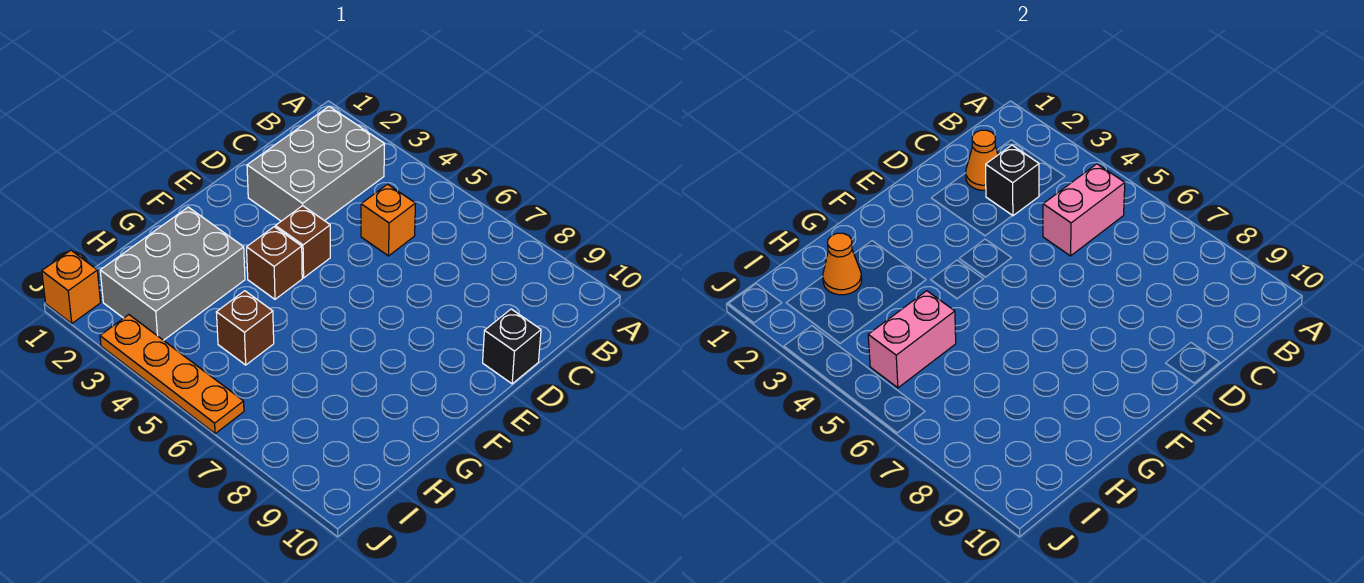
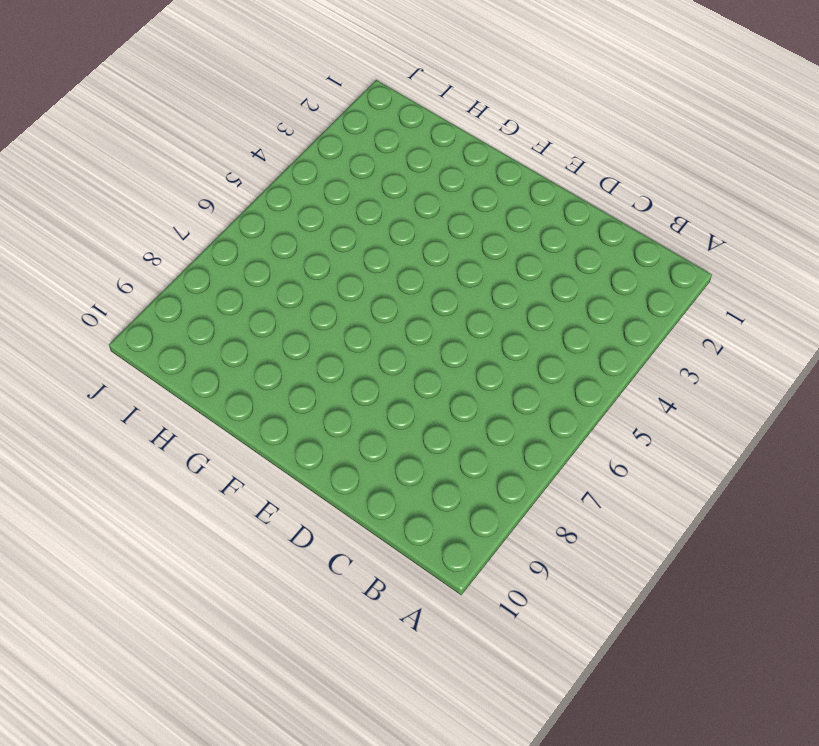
none -> grey brick B2:D3 level 1
none -> orange brick C5 level 1
none -> black brick D10 level 1

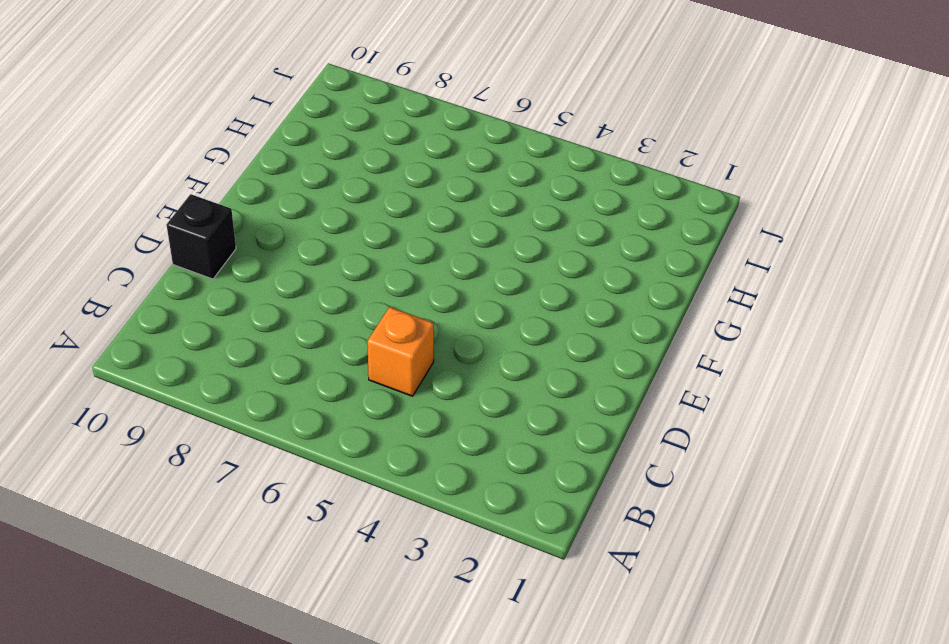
none -> grey brick B2:D3 level 1
none -> brown brick E4 level 1
none -> brown brick F4 level 1

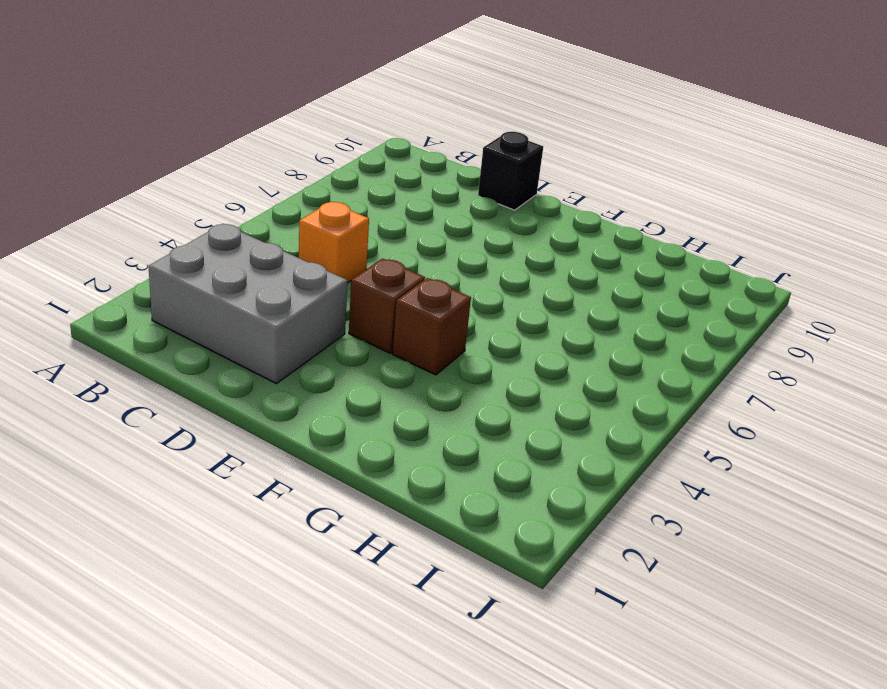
none -> grey brick G2:I3 level 1
none -> brown brick H5 level 1
none -> orange brick J1 level 1

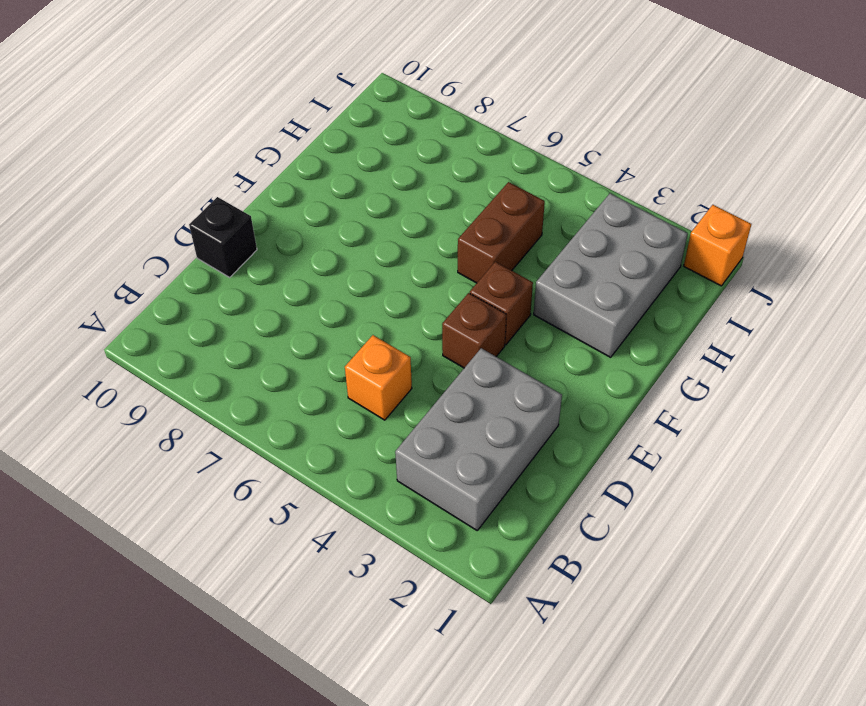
brown brick G5:H5 level 1 -> brown brick H5 level 1
none -> orange plate J3:J6 level 1
none -> pink brick B5:C5 level 2
none -> orange cone C2 level 2

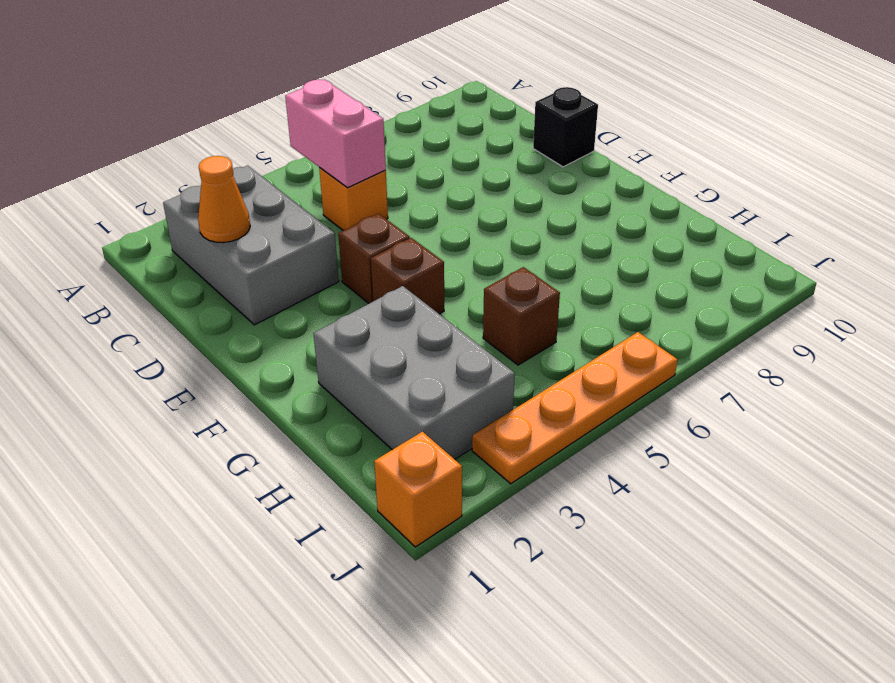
none -> black brick C3 level 2
none -> orange cone H2 level 2
none -> pink brick H5:I5 level 2

